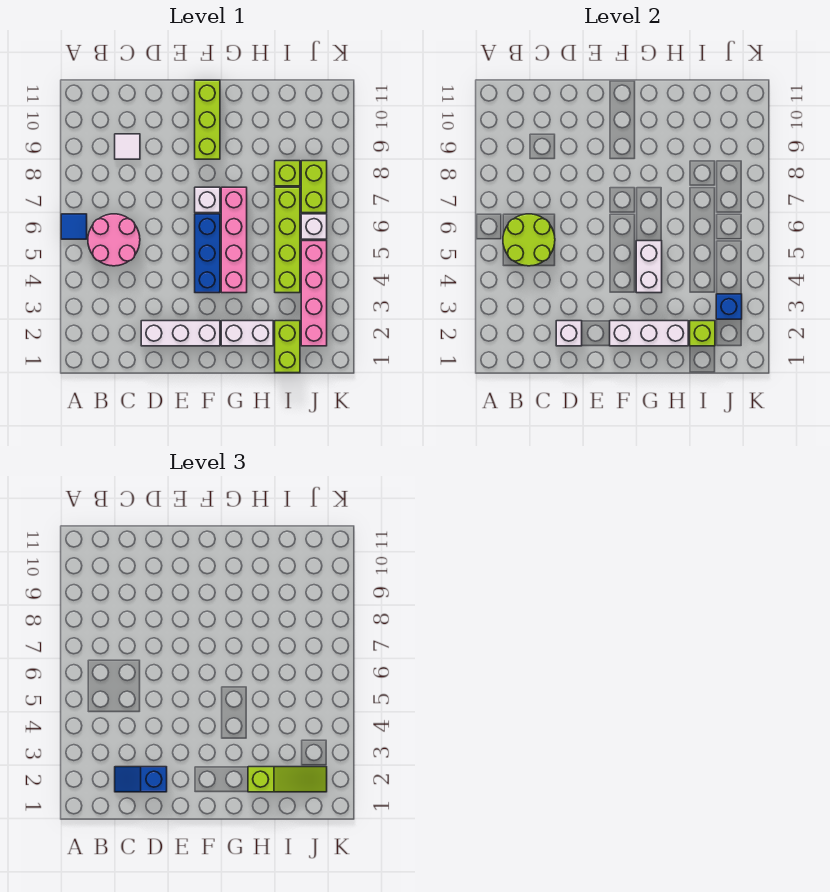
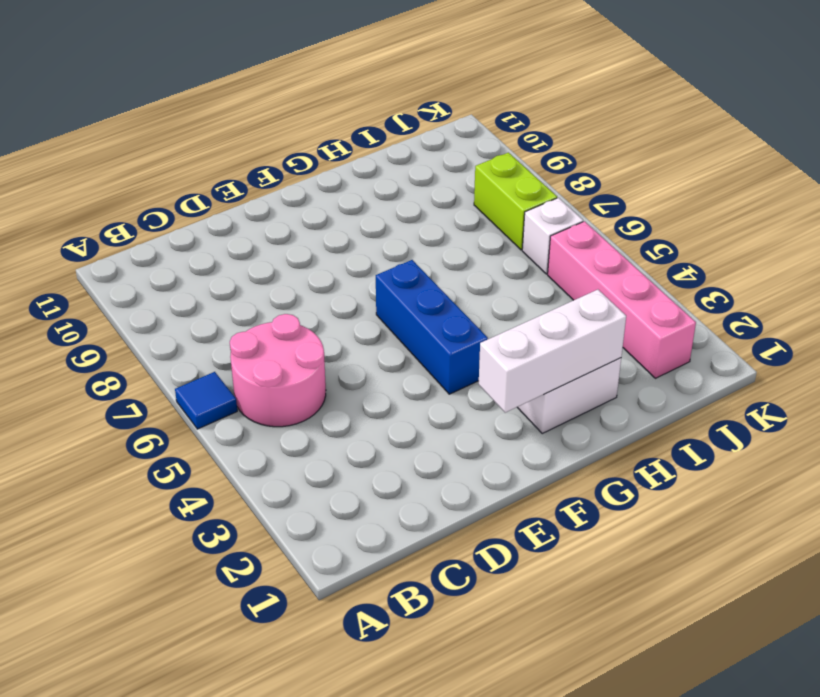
none -> white tile C9 level 1
none -> white brick D2:F2 level 1
none -> white brick F7 level 1

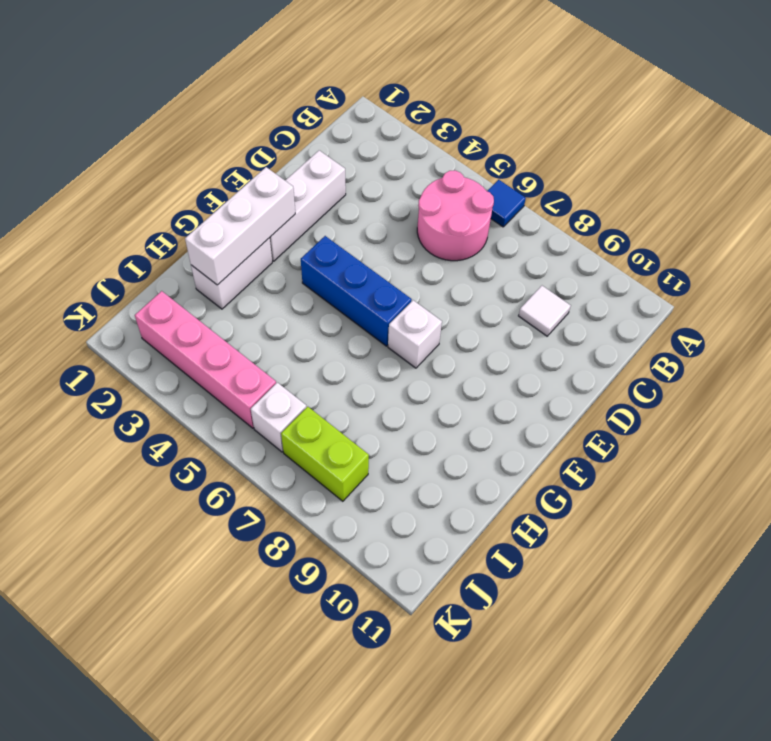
none -> lime brick F9:F11 level 1
none -> pink brick G4:G7 level 1
none -> lime brick I1:I2 level 1

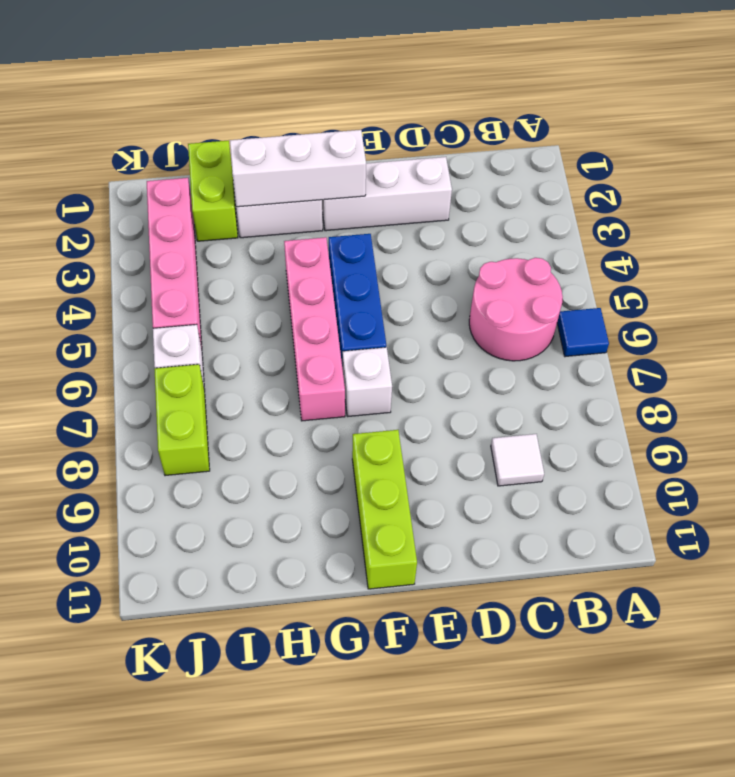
none -> lime brick I4:I7 level 1
none -> lime brick I8 level 1
none -> lime round brick B5:C6 level 2

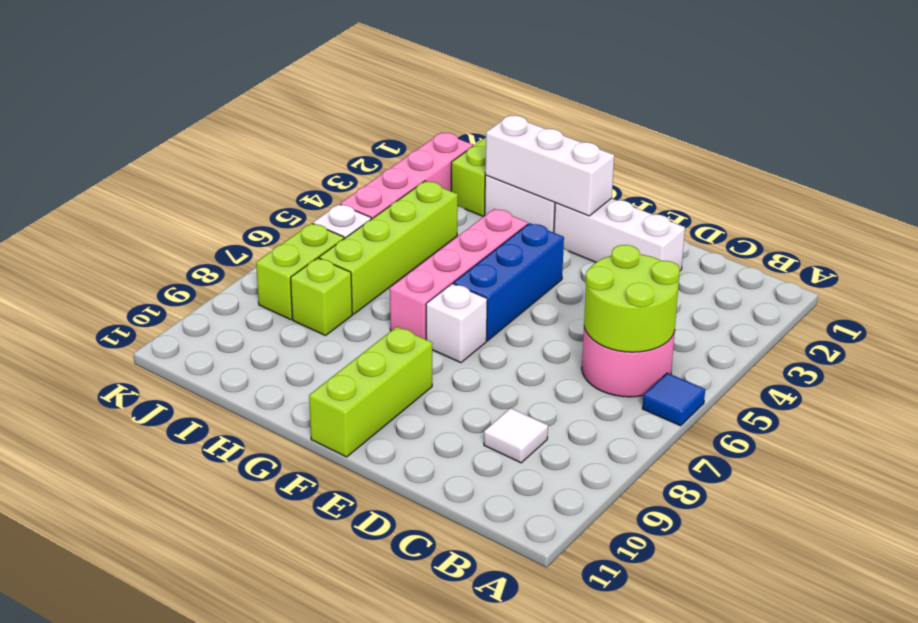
none -> white brick D2 level 2
none -> white brick G4:G5 level 2
none -> lime brick I2 level 2

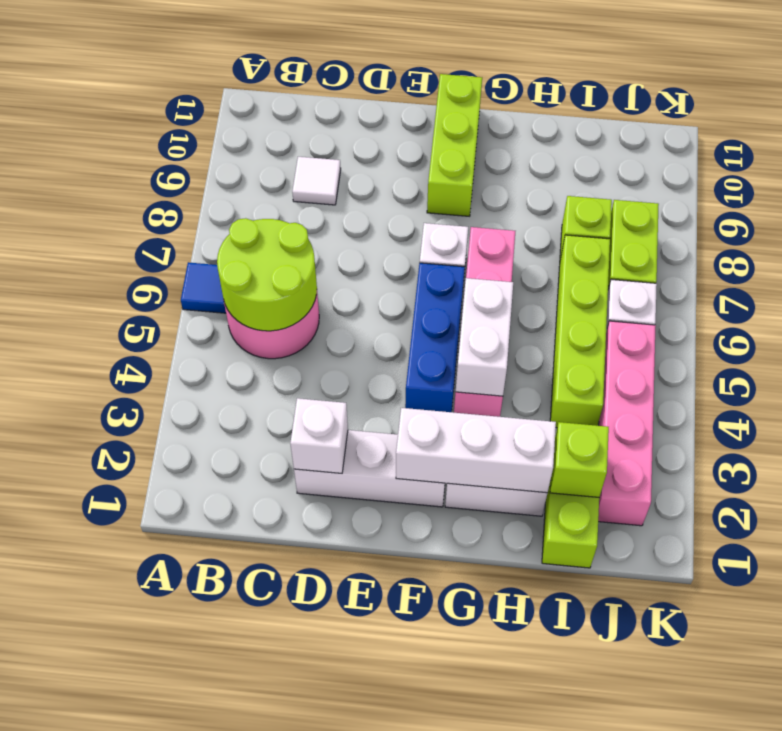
none -> blue brick J3 level 2
none -> blue slope C2:D2 level 3 top D
none -> lime slope H2:J2 level 3 top H

